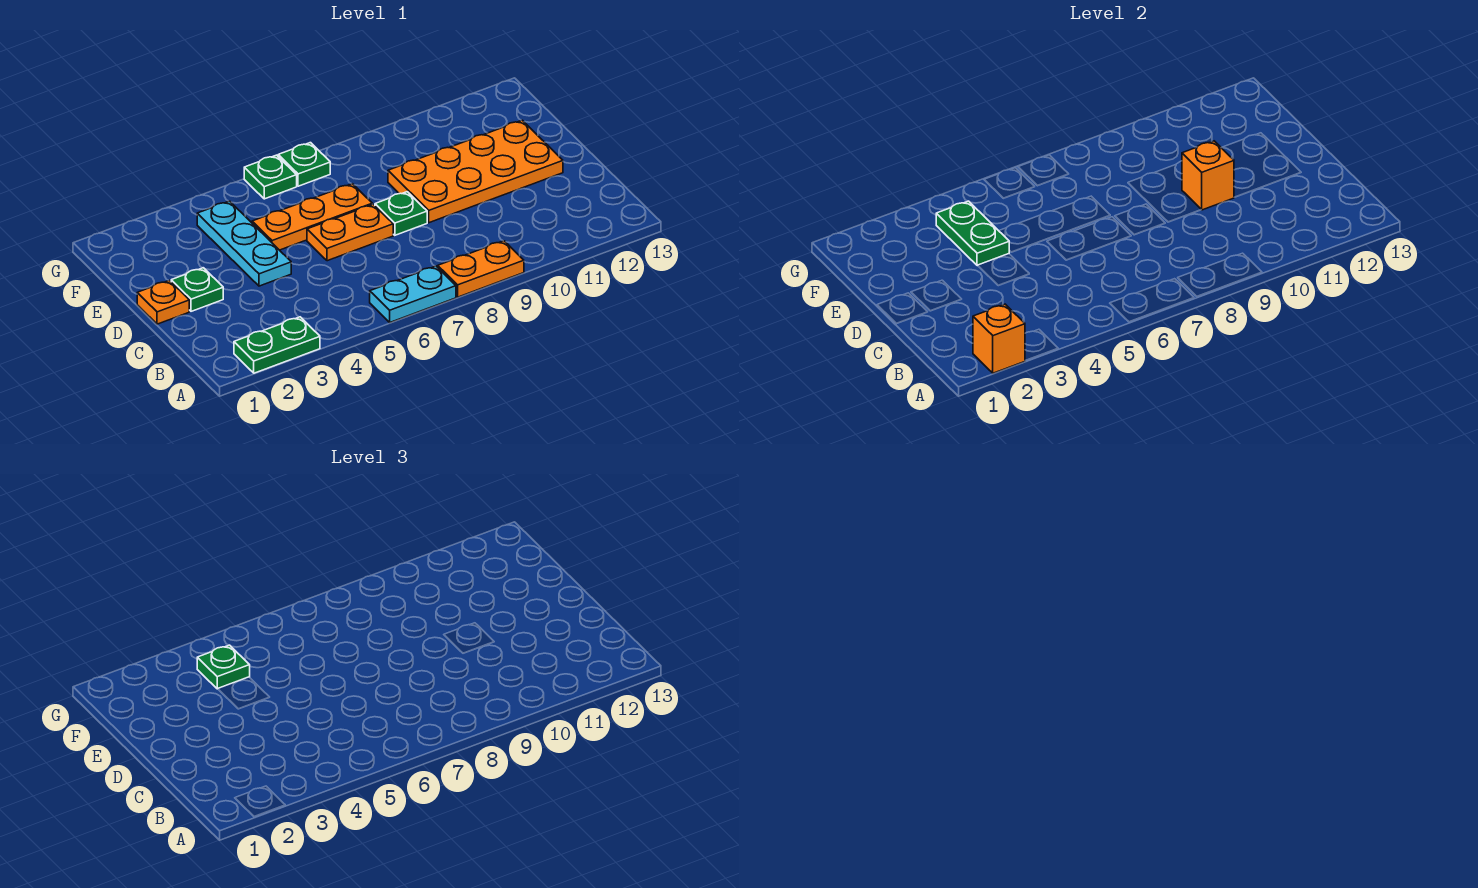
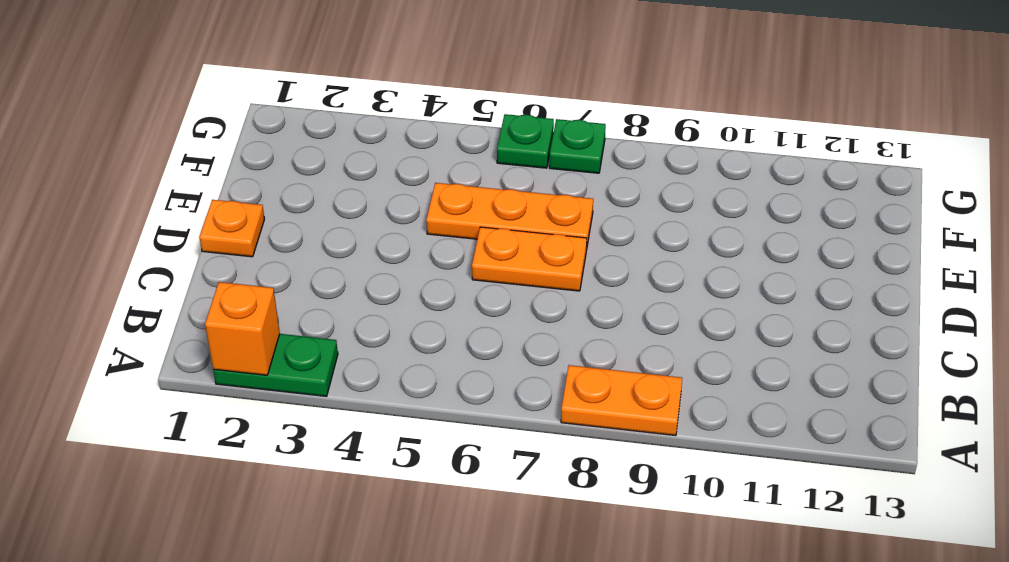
none -> cyan plate A6:A7 level 1
none -> green plate D2 level 1
none -> cyan plate D4:F4 level 1

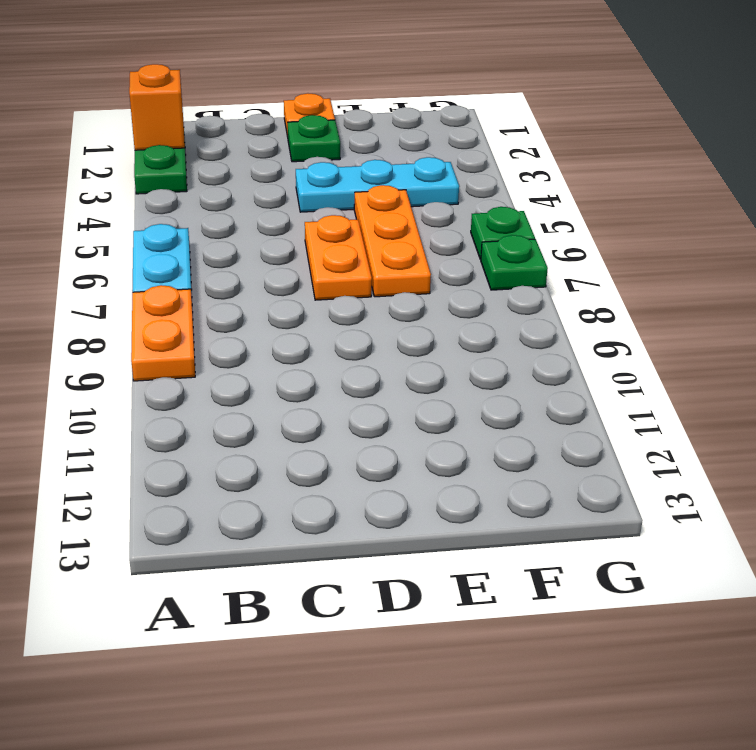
none -> green plate D8 level 1
none -> orange plate D9:E12 level 1
none -> orange brick D10 level 2

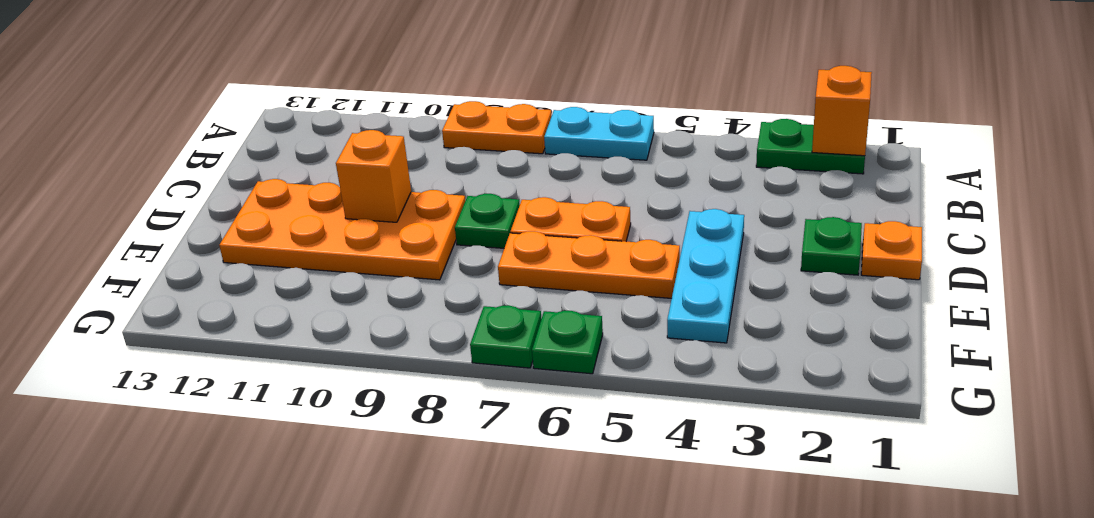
none -> green plate E4:F4 level 2
none -> green plate F4 level 3

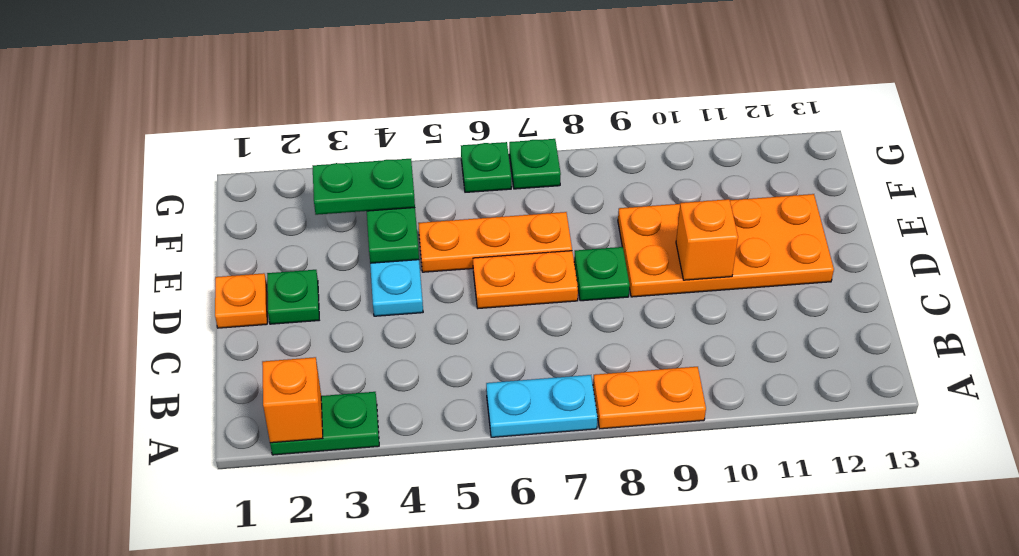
green plate F3:F4 level 3 -> green plate F4 level 3

